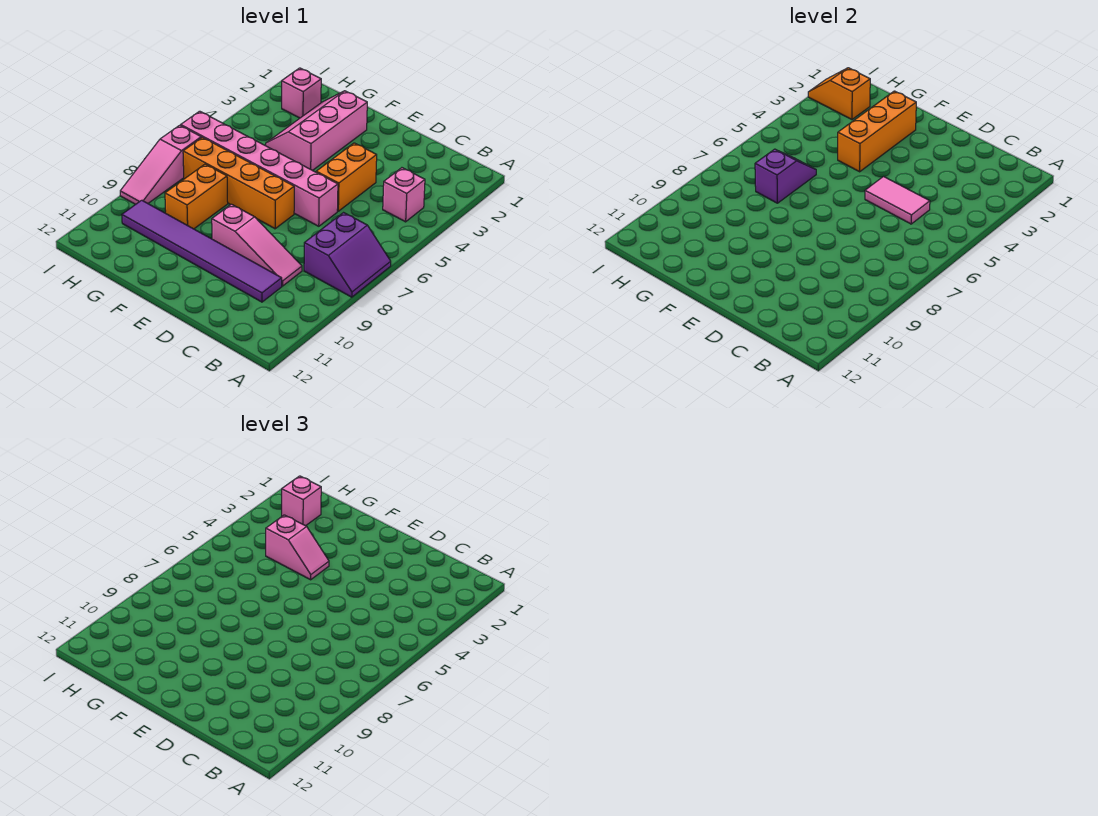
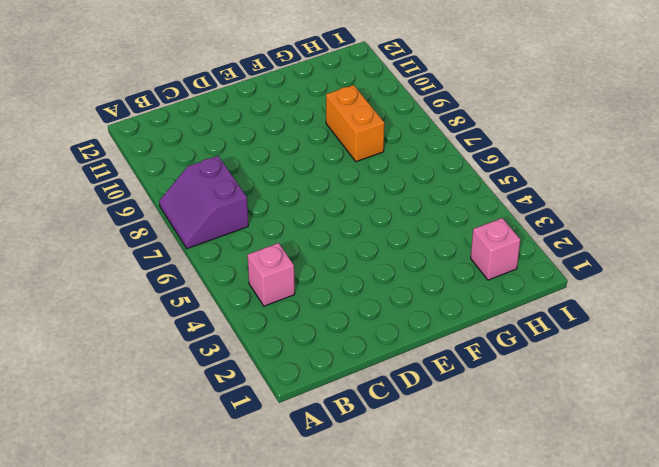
none -> pink slope C9:E9 level 1 top E
none -> purple tile C10:H10 level 1
none -> orange brick D4:D5 level 1

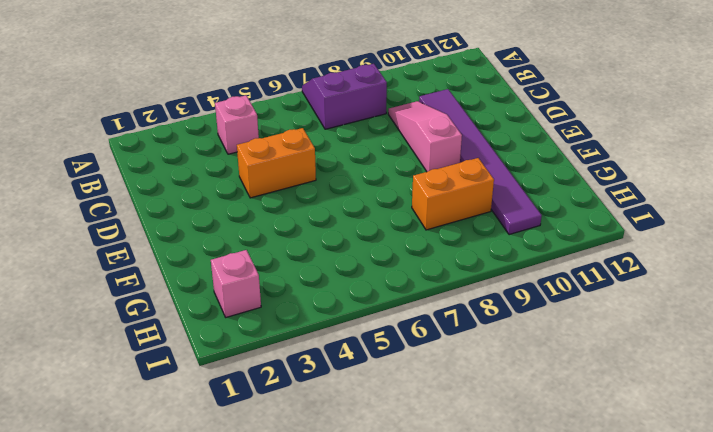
none -> pink brick D6:I6 level 1
none -> orange brick E7:H7 level 1
none -> pink slope F2:G4 level 1 top F

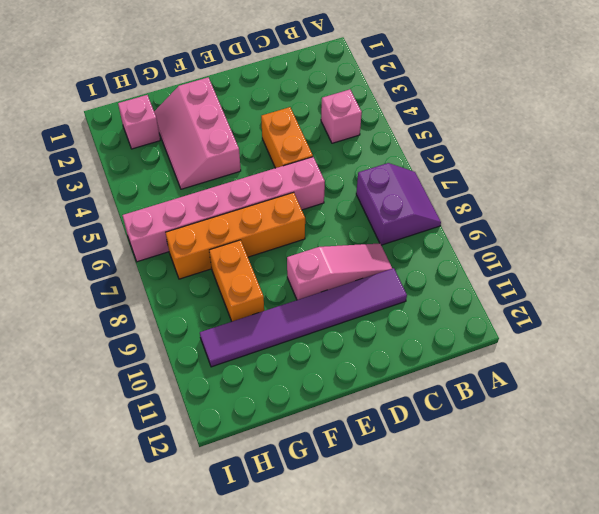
none -> pink slope I7:I9 level 1 top 7
none -> pink tile C5:D5 level 2
none -> orange brick F2:F4 level 2

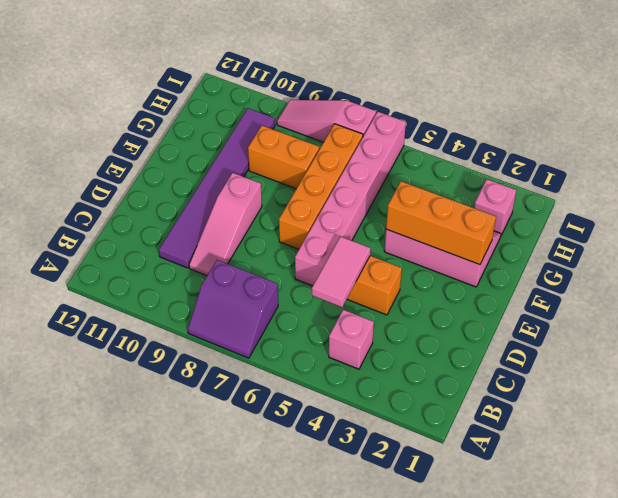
none -> purple slope G6:G7 level 2 top 7
none -> orange slope H2:I2 level 2 top H
none -> pink slope F4:G4 level 3 top G

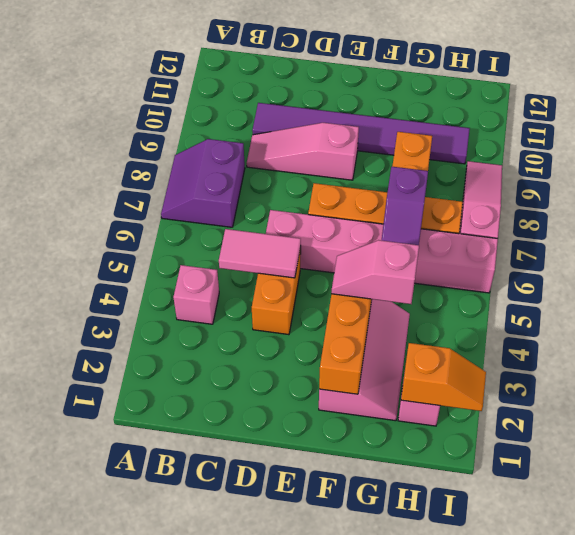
none -> pink brick H2 level 3

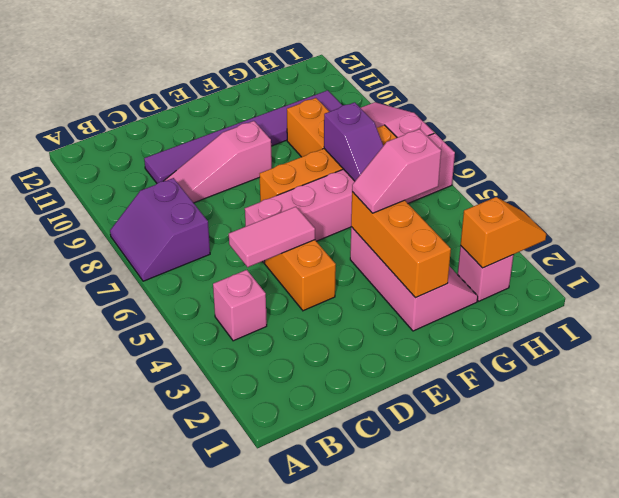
none -> pink brick H2 level 3

